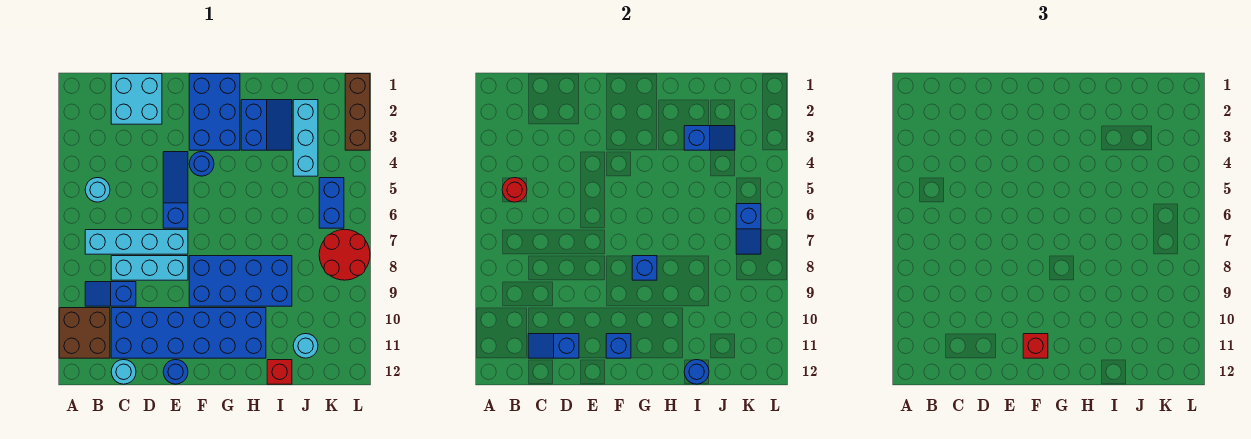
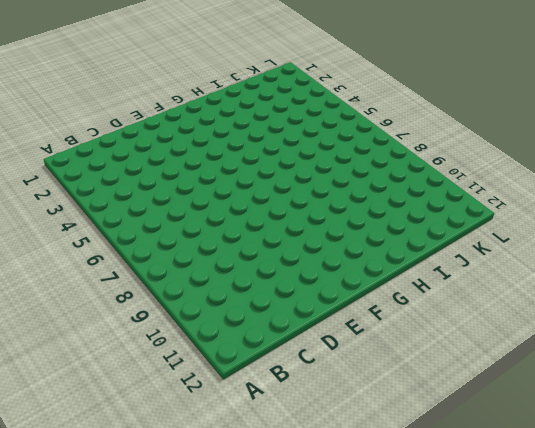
none -> brown brick A10:B11 level 1
none -> cyan round brick B5 level 1
none -> cyan brick B7:E7 level 1

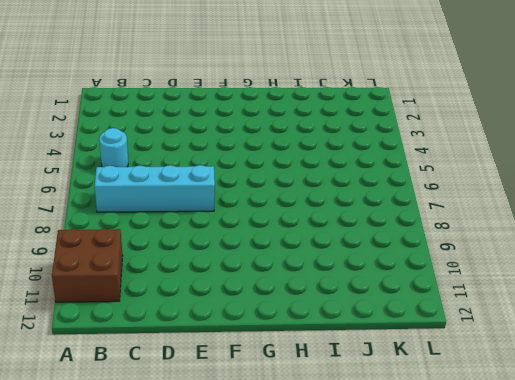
none -> blue slope B9:C9 level 1 top C
none -> cyan brick C1:D2 level 1
none -> cyan brick C8:E8 level 1

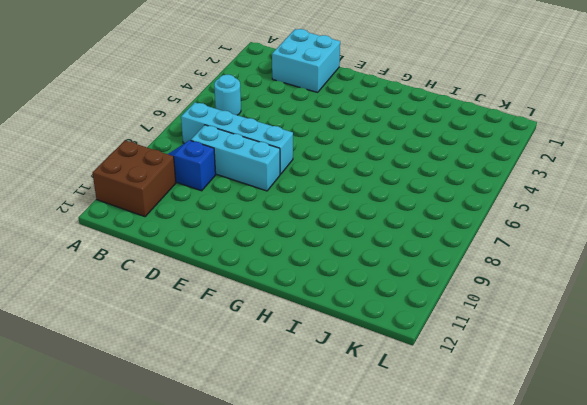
none -> blue brick C10:H11 level 1
none -> cyan round brick C12 level 1
none -> blue slope E4:E6 level 1 top 6

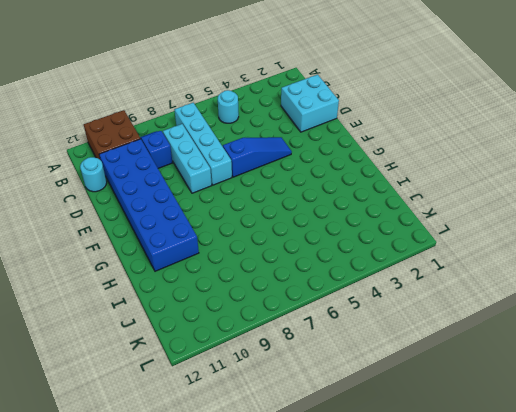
none -> blue round brick E12 level 1
none -> blue brick F1:G3 level 1
none -> blue round brick F4 level 1

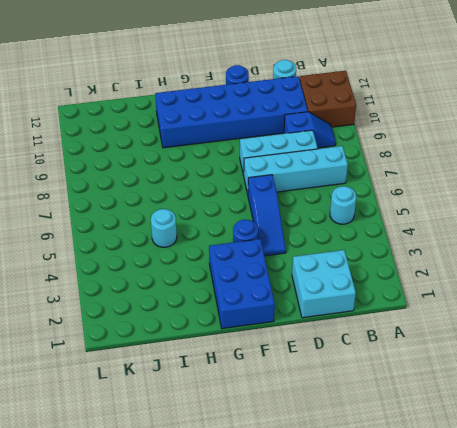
cyan round brick I5 level 1 -> cyan round brick J11 level 1
none -> blue brick F8:I9 level 1
none -> blue slope H2:I3 level 1 top H
none -> red brick I12 level 1

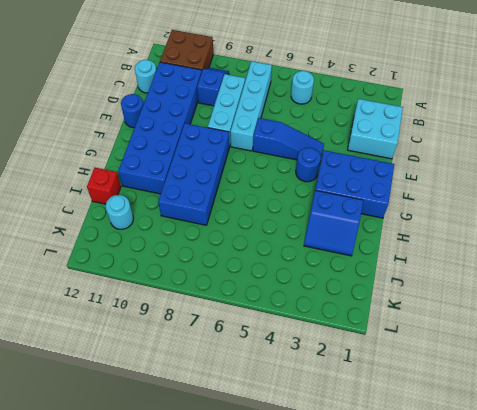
none -> cyan brick J2:J4 level 1
none -> blue brick K5:K6 level 1
none -> red round brick K7:L8 level 1

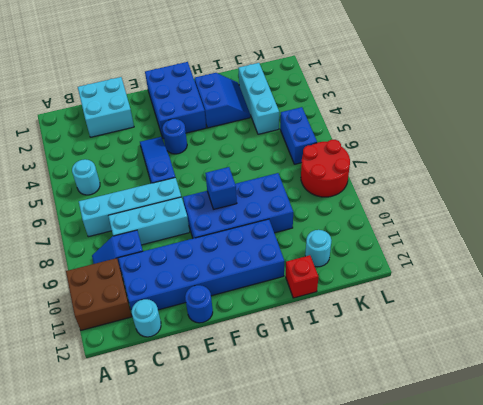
none -> brown brick L1:L3 level 1
none -> red round brick B5 level 2
none -> blue slope C11:D11 level 2 top D

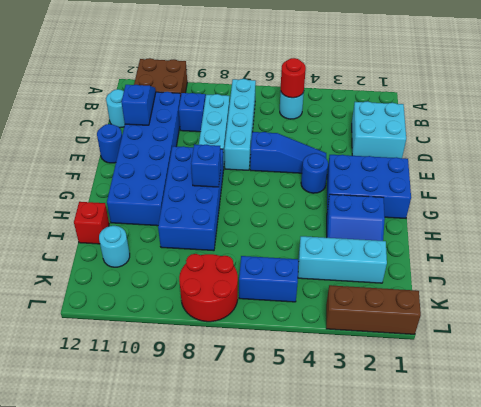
none -> blue brick F11 level 2
none -> blue slope I3:J3 level 2 top I
none -> blue round brick I12 level 2

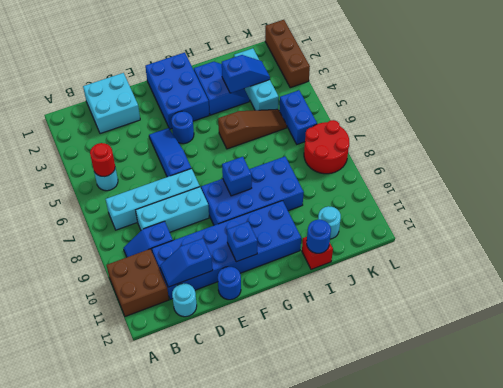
brown slope H5:J5 level 1 top H -> none
none -> blue slope K6:K7 level 2 top 6
none -> red brick F11 level 3

